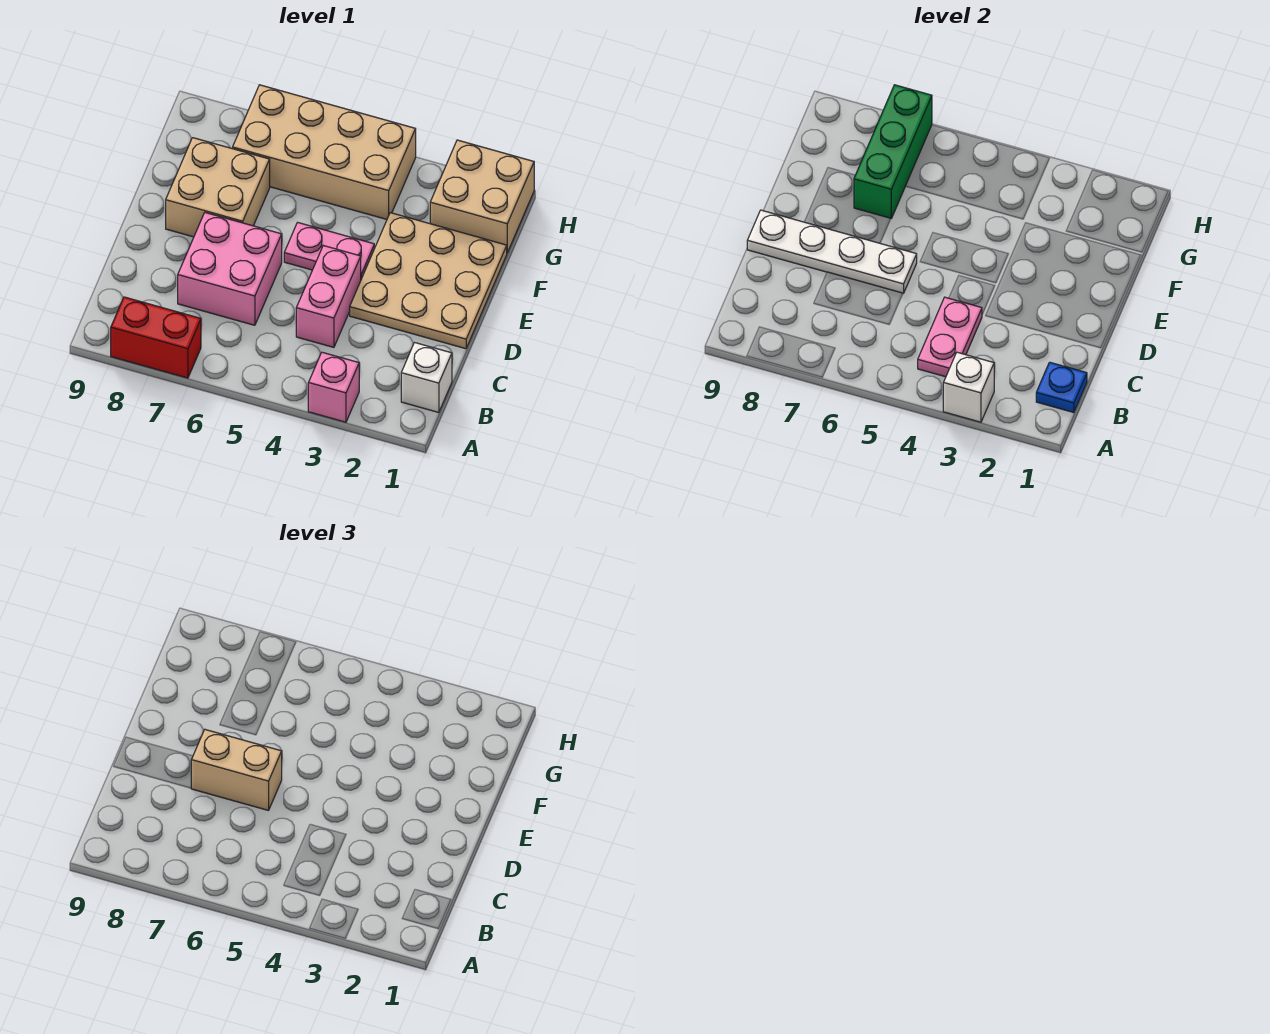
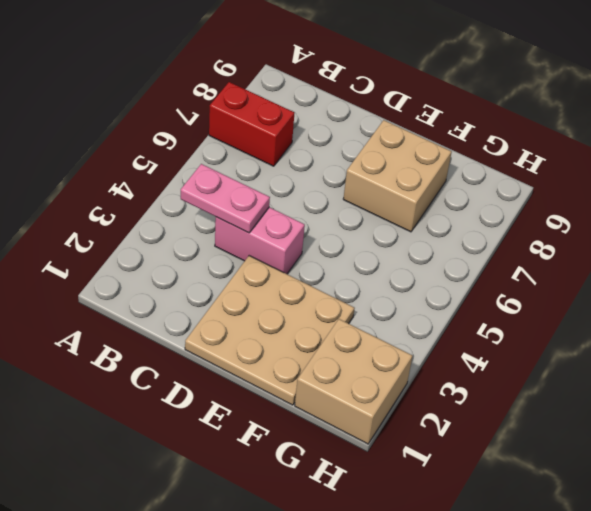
red brick A7:B7 level 1 -> red brick A7:A8 level 1
none -> pink brick A3 level 1
none -> white brick B1 level 1
none -> pink brick C6:D7 level 1

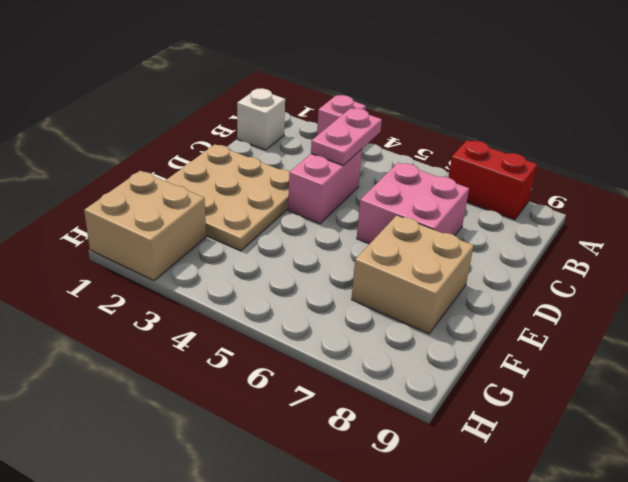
none -> pink plate E4:E5 level 1
none -> tan brick G4:H7 level 1
none -> white brick A3 level 2

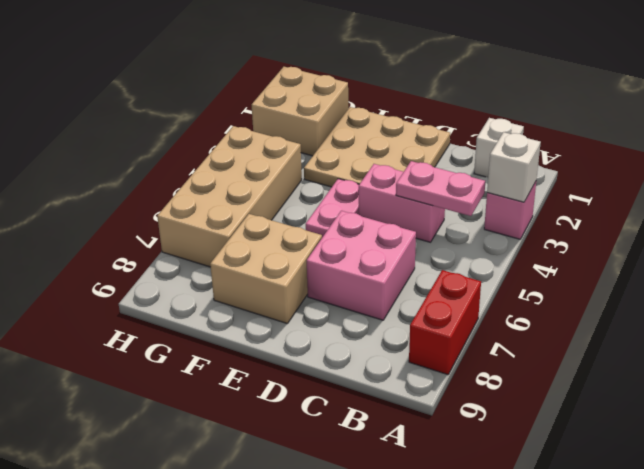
none -> blue plate B1 level 2
none -> white plate D6:D9 level 2
none -> green brick F7:H7 level 2

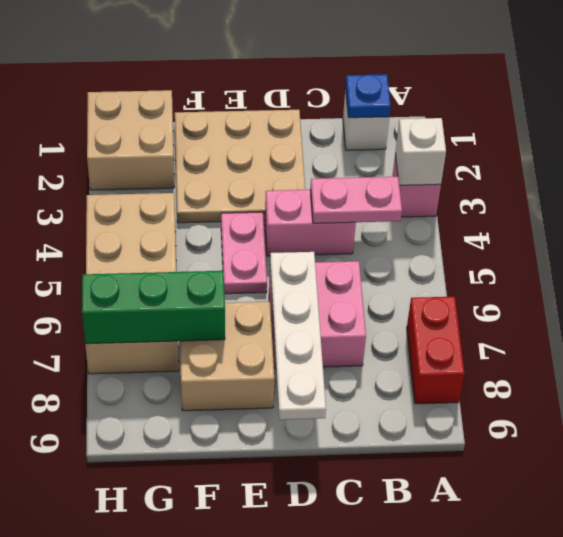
none -> tan brick D6:D7 level 3

